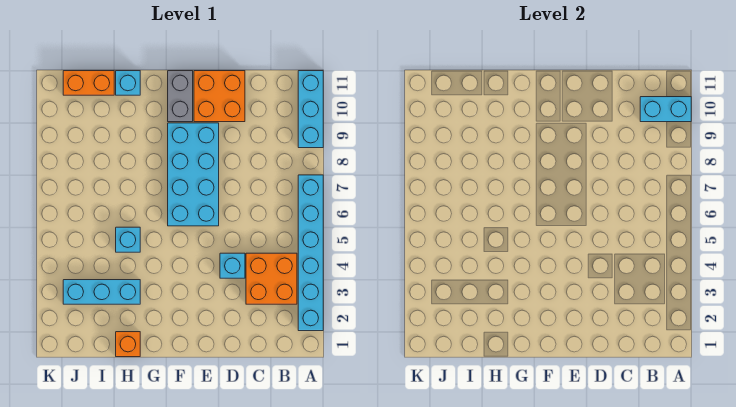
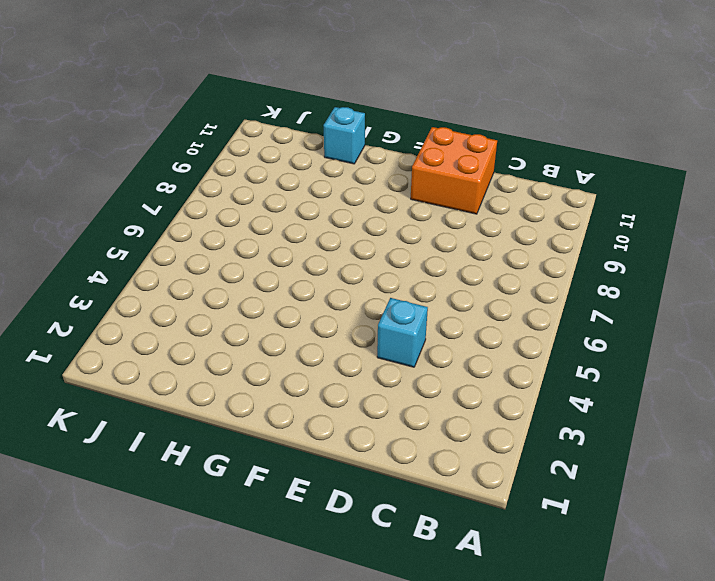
none -> cyan brick A2:A7 level 1
none -> cyan brick A9:A11 level 1
none -> orange brick B3:C4 level 1

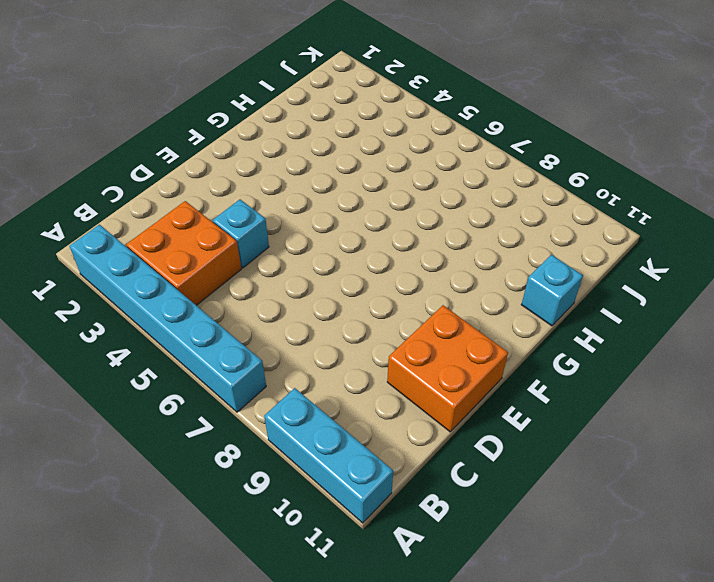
none -> cyan brick E6:F9 level 1
none -> grey brick F10:F11 level 1
none -> orange brick H1 level 1

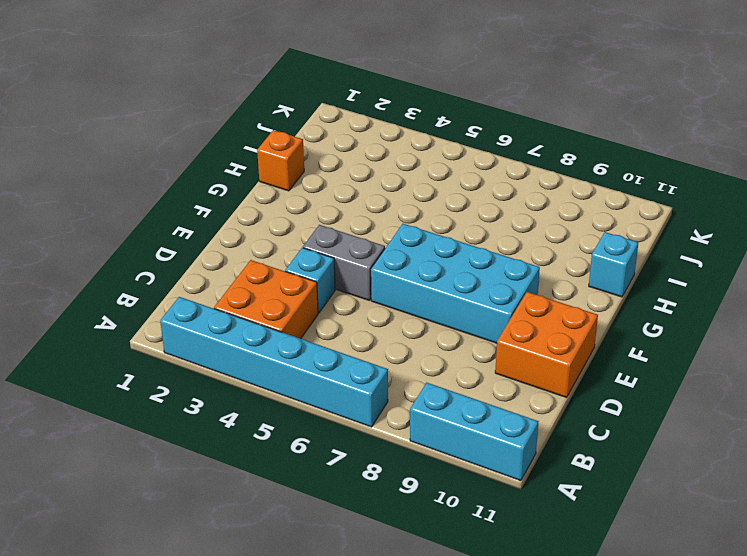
grey brick E4:E5 level 1 -> grey brick F10:F11 level 1
none -> cyan brick H3:J3 level 1
none -> cyan brick H5 level 1
none -> orange brick I11:J11 level 1

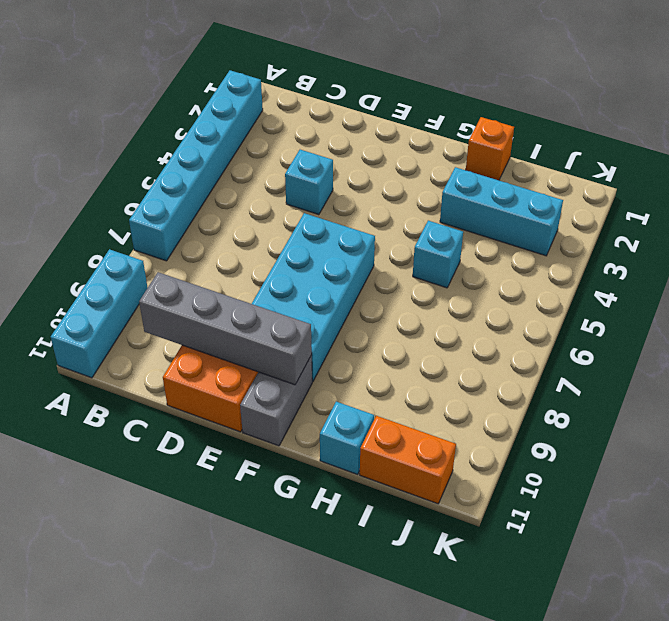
grey brick C10:F10 level 2 -> none
none -> orange brick B3:C4 level 1
none -> cyan brick A10:B10 level 2

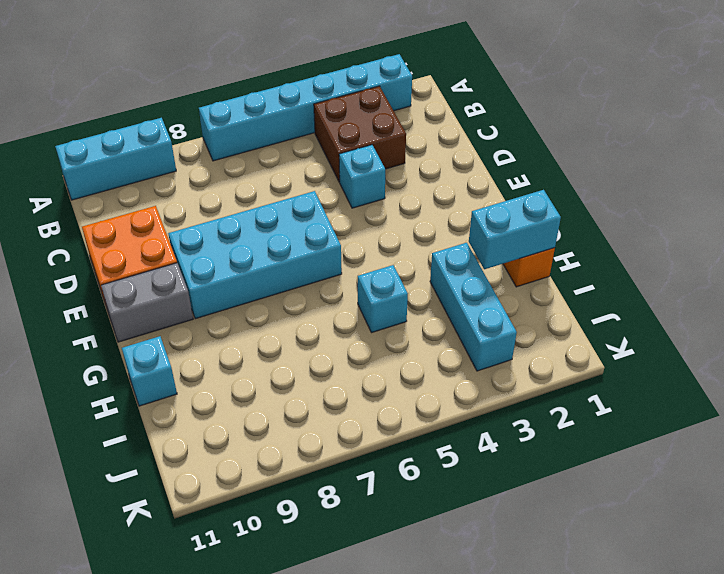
brown brick B3:C4 level 1 -> orange brick B3:C4 level 1
cyan brick H1:H2 level 2 -> cyan brick A10:B10 level 2
none -> orange brick I11:J11 level 1

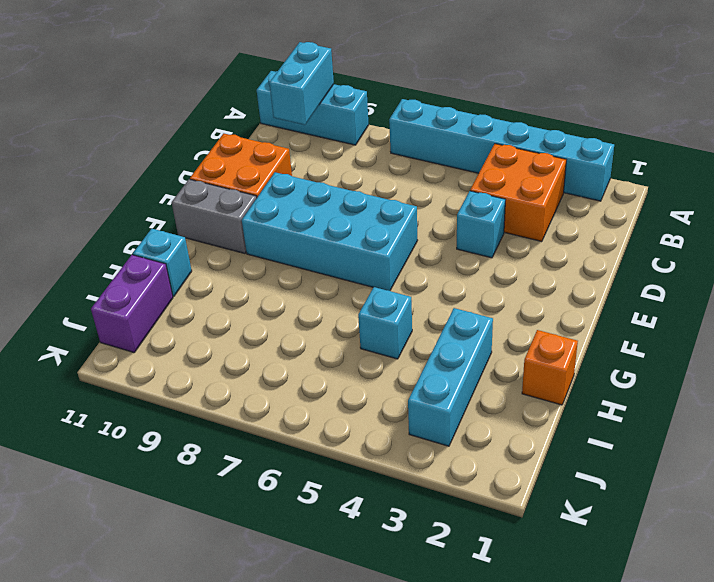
purple brick I11:J11 level 1 -> orange brick I11:J11 level 1

